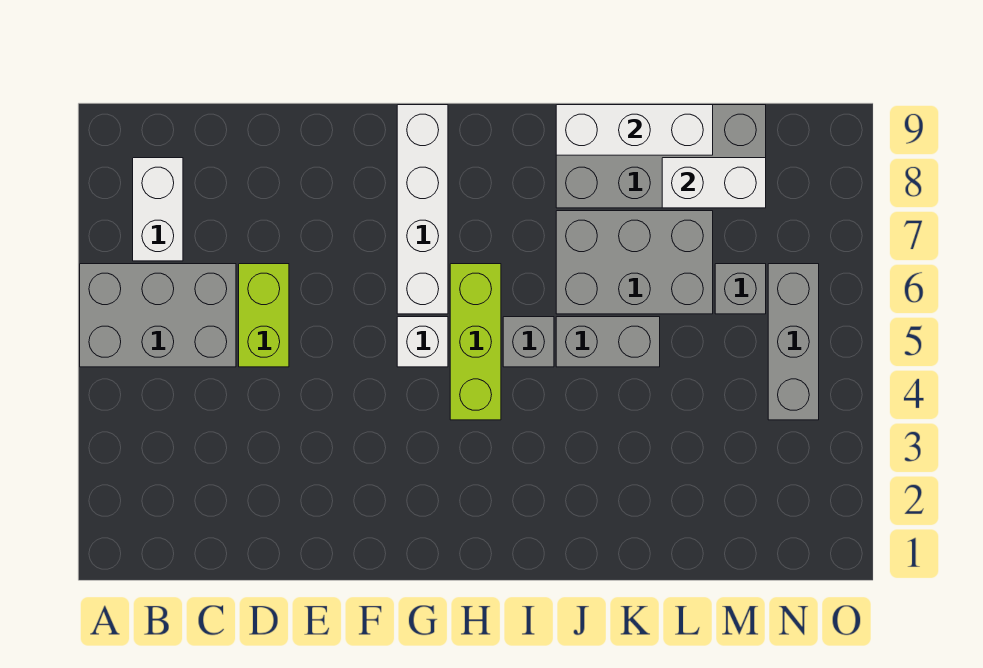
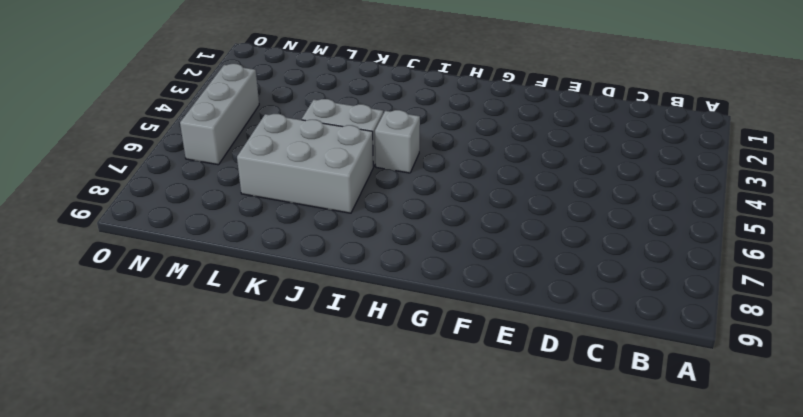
none -> grey brick A5:C6 level 1
none -> white brick B7:B8 level 1
none -> lime brick D5:D6 level 1

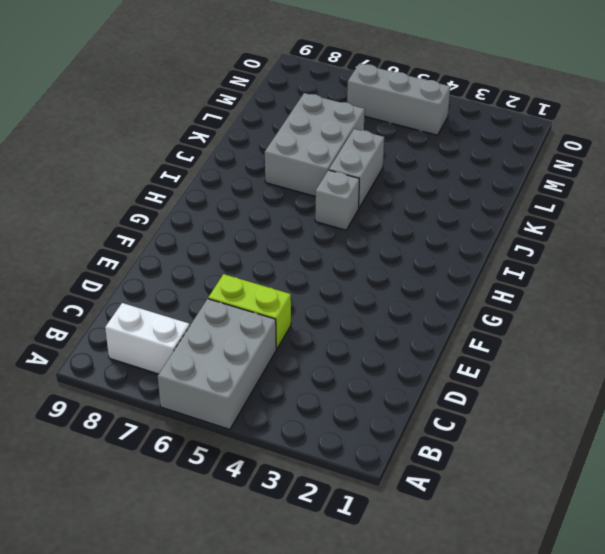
none -> white brick G5 level 1
none -> white brick G6:G9 level 1
none -> lime brick H4:H6 level 1

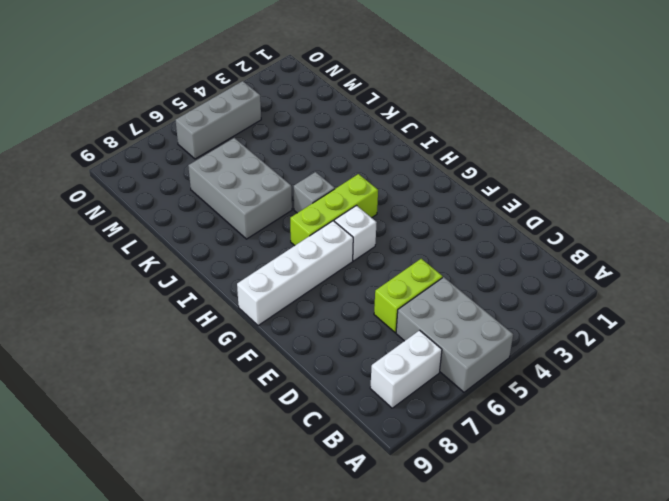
none -> grey brick J5:K5 level 1
none -> grey brick J8:M9 level 1
none -> grey brick M6 level 1

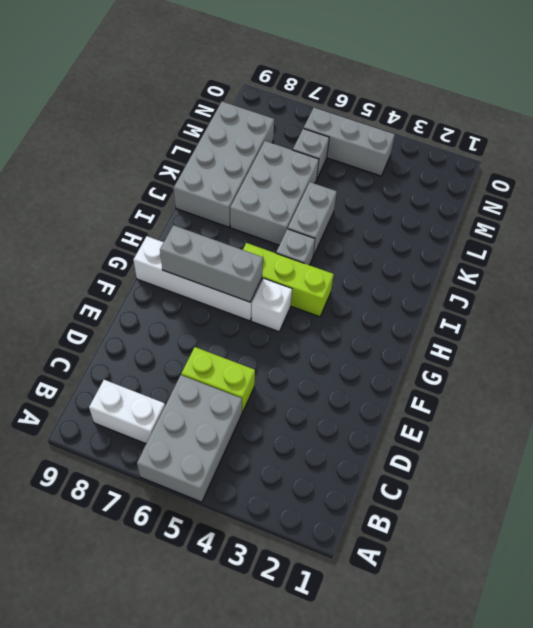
grey brick G6:G8 level 2 -> none
none -> white brick J9:L9 level 2
none -> white brick L8:M8 level 2

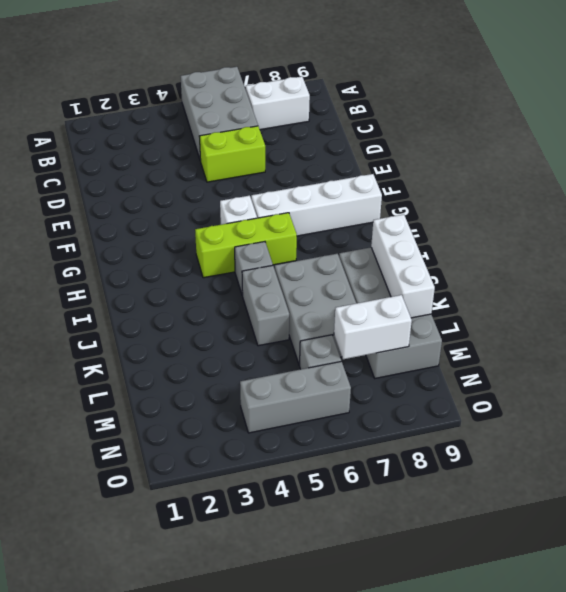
white brick M7:M8 level 2 -> white brick L8:M8 level 2

